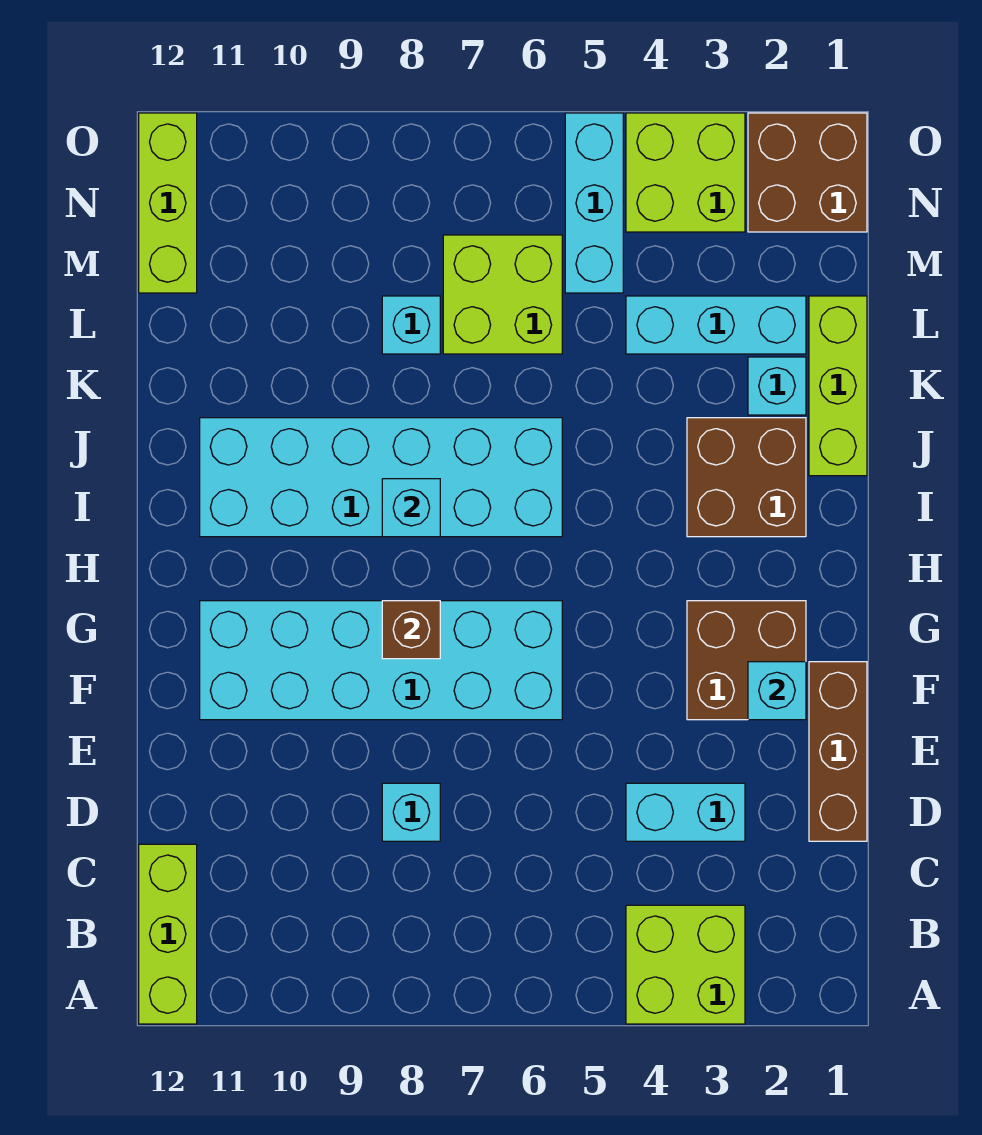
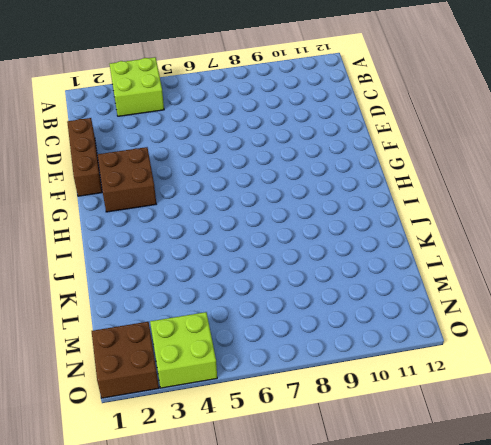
none -> lime brick A12:C12 level 1
none -> cyan brick D3:D4 level 1
none -> cyan brick D8 level 1

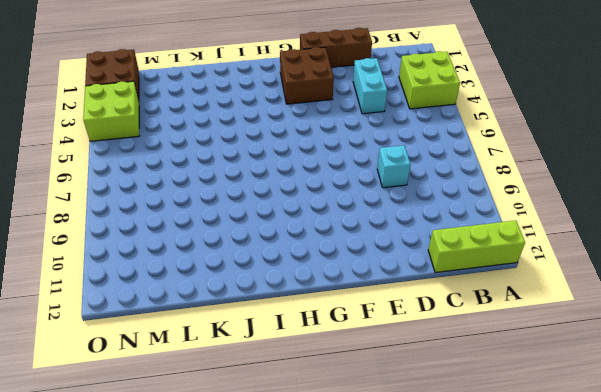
none -> cyan brick F6:G11 level 1
none -> brown brick I2:J3 level 1
none -> cyan brick I6:J11 level 1

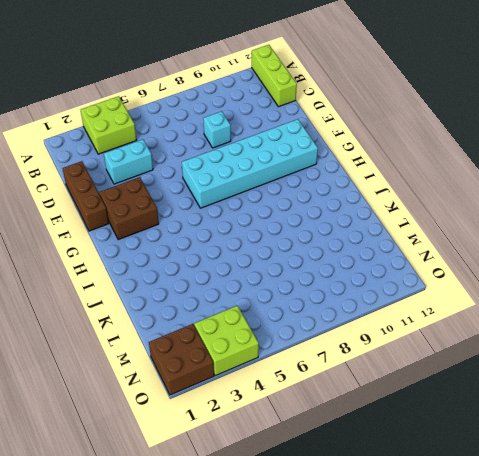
none -> brown brick I2:J3 level 1
none -> cyan brick I6:J11 level 1
none -> lime brick J1:L1 level 1

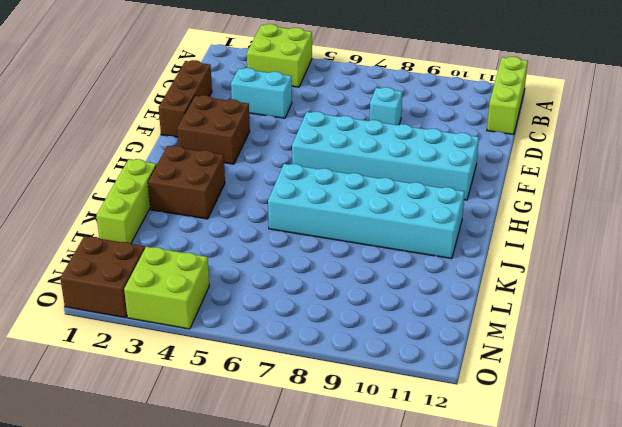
none -> cyan brick K2 level 1
none -> cyan brick L2:L4 level 1
none -> lime brick L6:M7 level 1

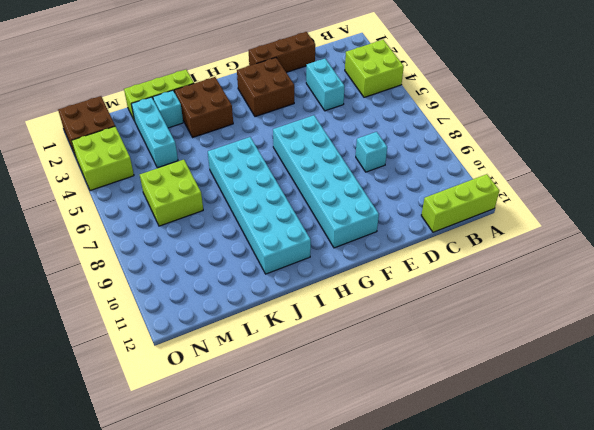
none -> cyan brick L8 level 1
none -> cyan brick M5:O5 level 1
none -> lime brick M12:O12 level 1

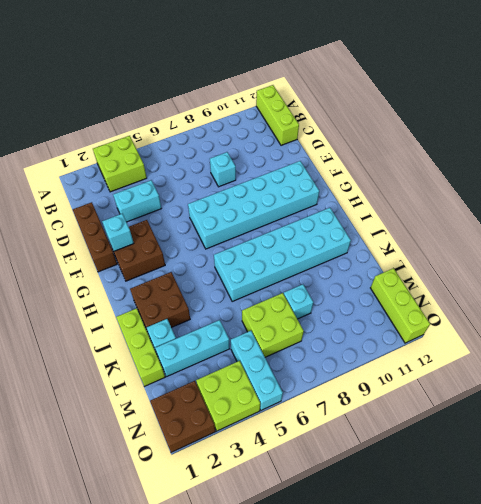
none -> brown brick G8 level 2
none -> cyan brick I8 level 2

